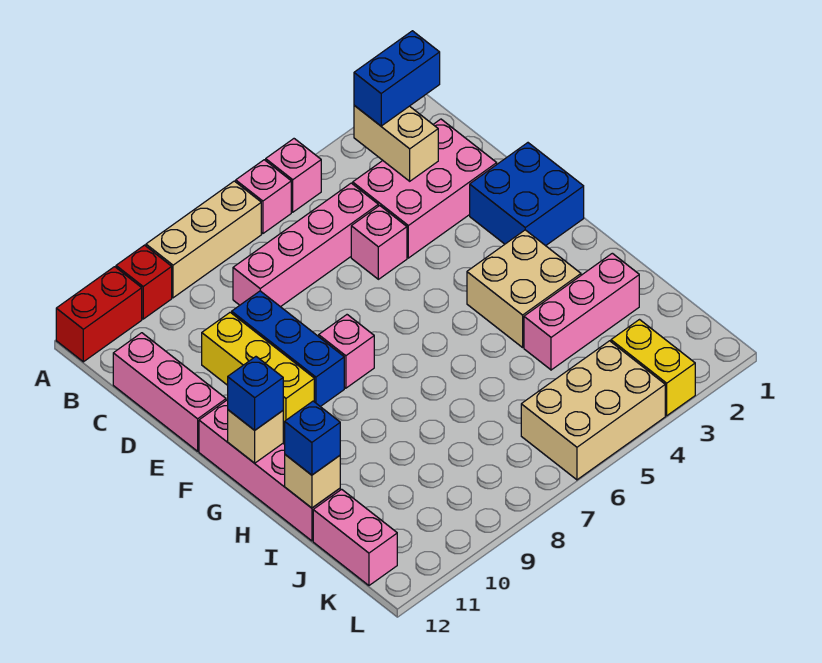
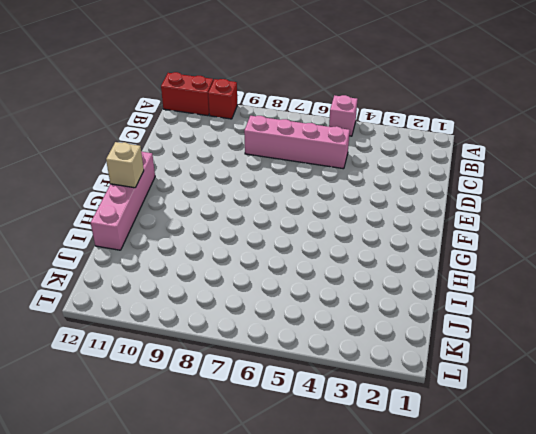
none -> pink brick A6 level 1
none -> tan brick A7:A9 level 1
none -> pink brick C2:D4 level 1

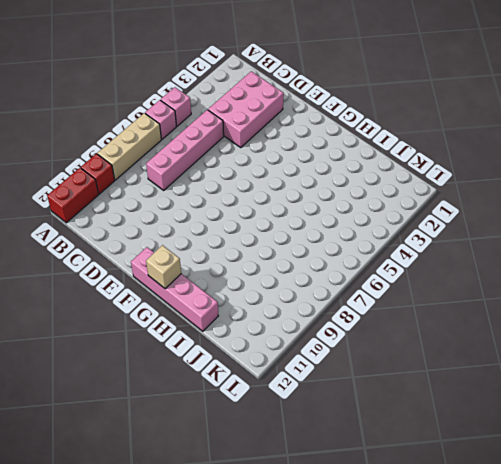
none -> pink brick C12:E12 level 1
none -> pink brick D5 level 1
none -> blue brick D9:F9 level 1

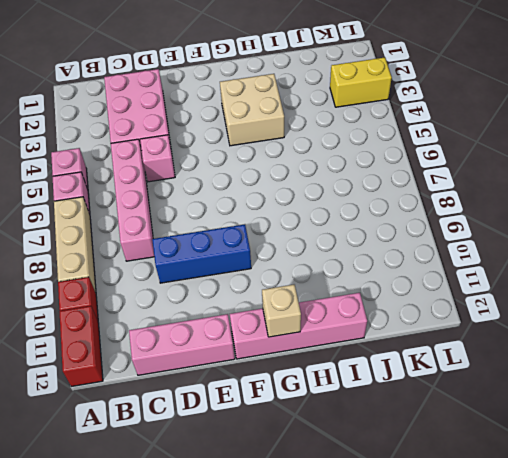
none -> yellow brick D10:F10 level 1
none -> blue brick E1:F2 level 1
none -> pink brick F8 level 1

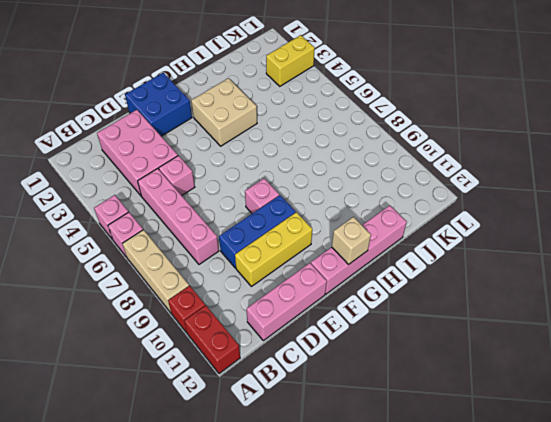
none -> pink brick I2:I4 level 1
none -> pink brick J12:K12 level 1
none -> tan brick K4:L6 level 1

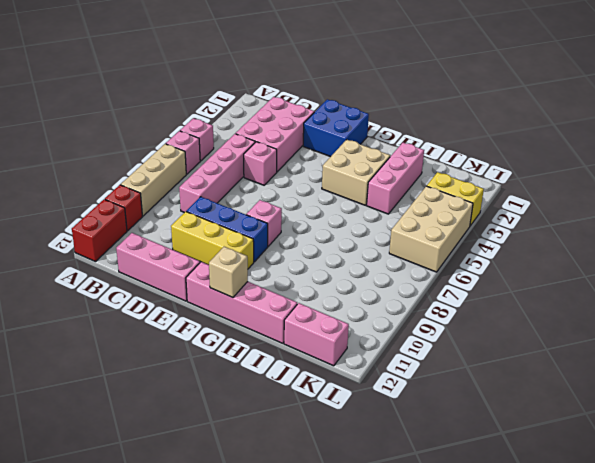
none -> tan brick B3:C3 level 2
none -> tan brick I12 level 2
none -> blue brick B2:B3 level 3

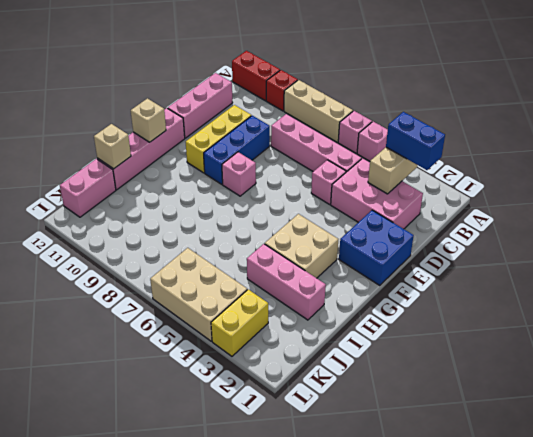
none -> blue brick G12 level 3
none -> blue brick I12 level 3

